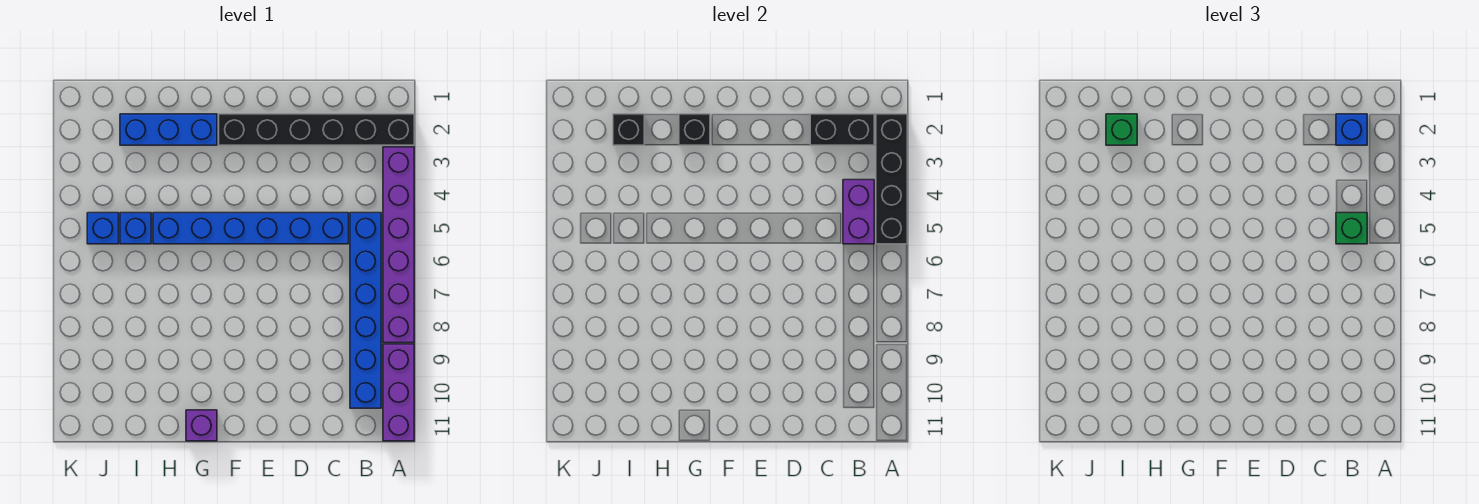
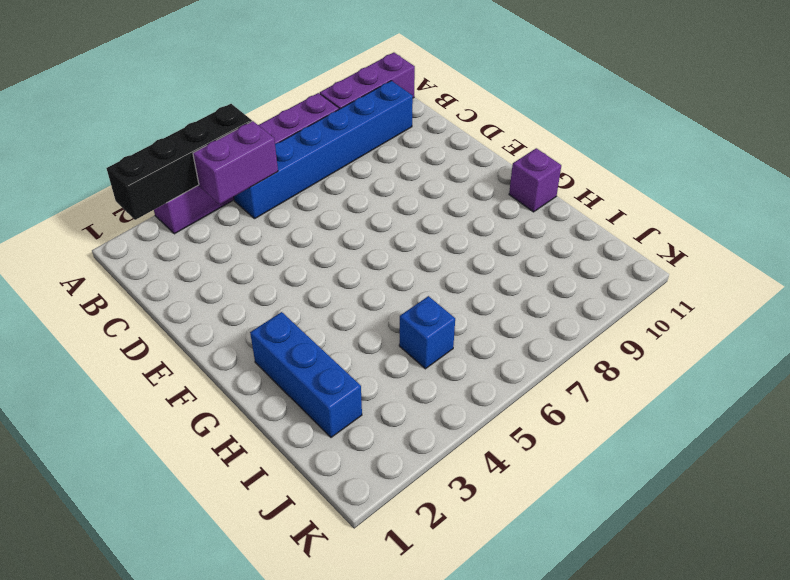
none -> black brick A2:F2 level 1
none -> blue brick C5:H5 level 1
none -> blue brick J5 level 1

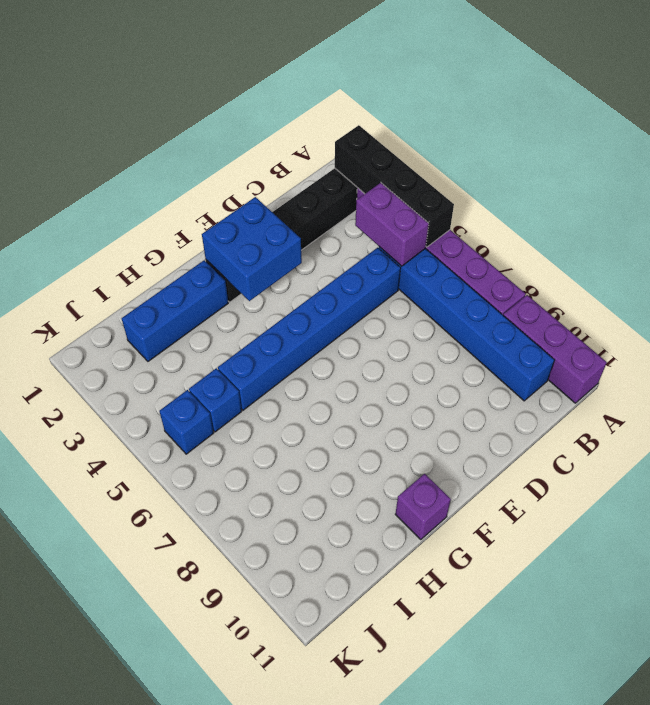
blue brick E2:F3 level 2 -> none
none -> black brick B2:C2 level 2
none -> black brick G2 level 2
none -> black brick I2 level 2

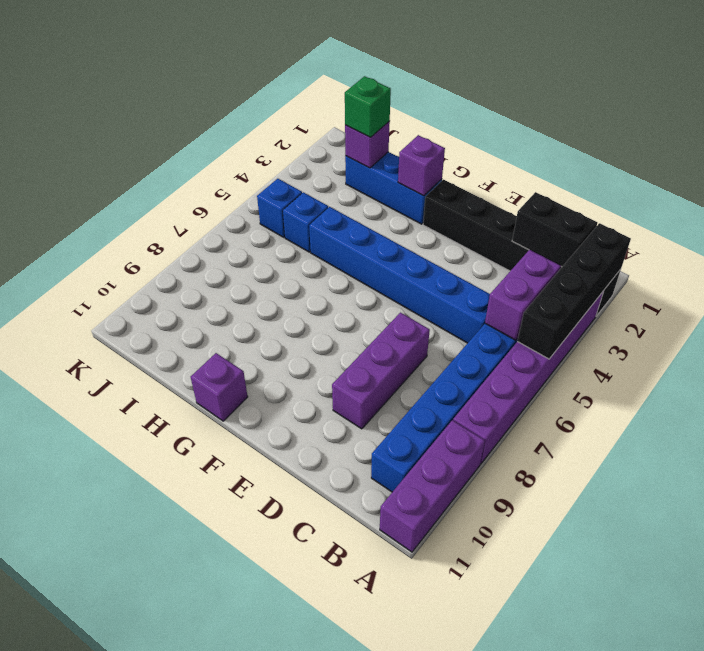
purple brick D7:D9 level 1 -> none
purple brick G2 level 2 -> black brick G2 level 2
purple brick I2 level 2 -> black brick I2 level 2
none -> blue brick B2 level 3
none -> green brick B5 level 3

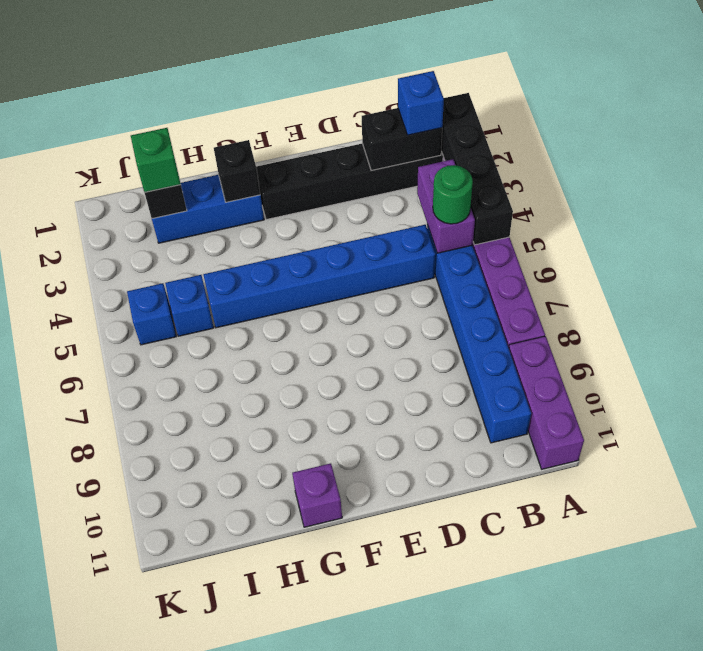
green round brick B5 level 3 -> green brick B5 level 3

